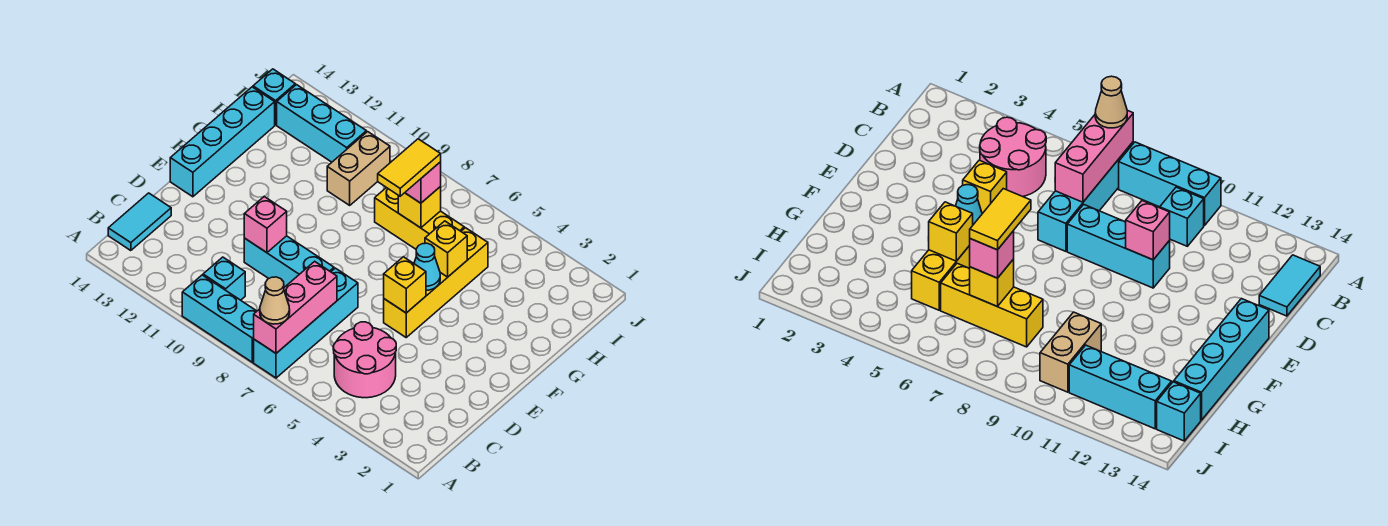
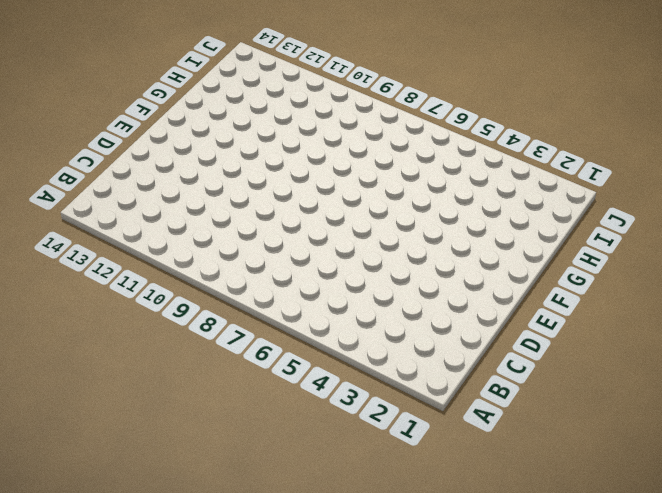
none -> cyan brick A7:D7 level 1
none -> cyan brick A8:A10 level 1
none -> pink round brick B4:C5 level 1

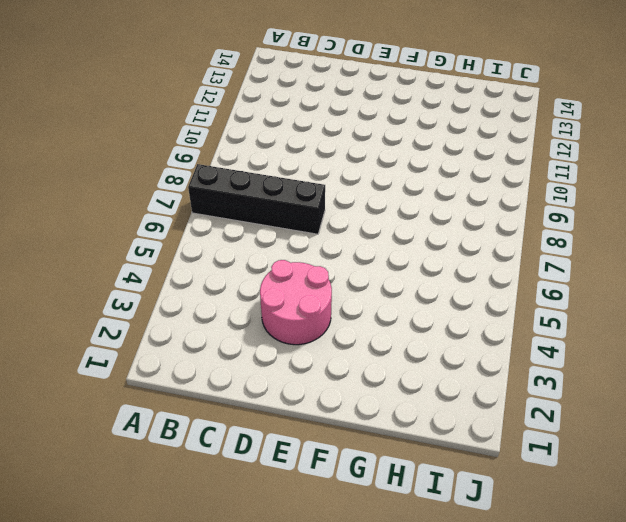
black brick A7:D7 level 1 -> cyan brick A7:D7 level 1
pink round brick D3:E4 level 1 -> pink round brick B4:C5 level 1
none -> cyan brick A8:A10 level 1
none -> cyan brick B10 level 1
none -> cyan tile B14:C14 level 1

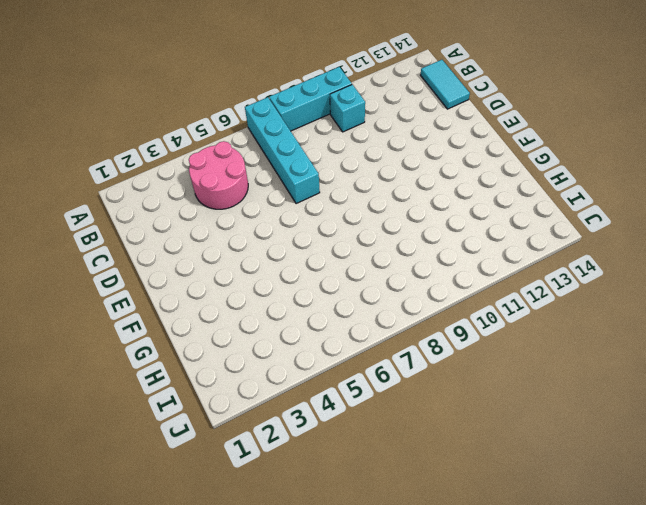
none -> cyan brick D8:D10 level 1
none -> yellow brick E5:H5 level 1
none -> cyan brick E14:H14 level 1

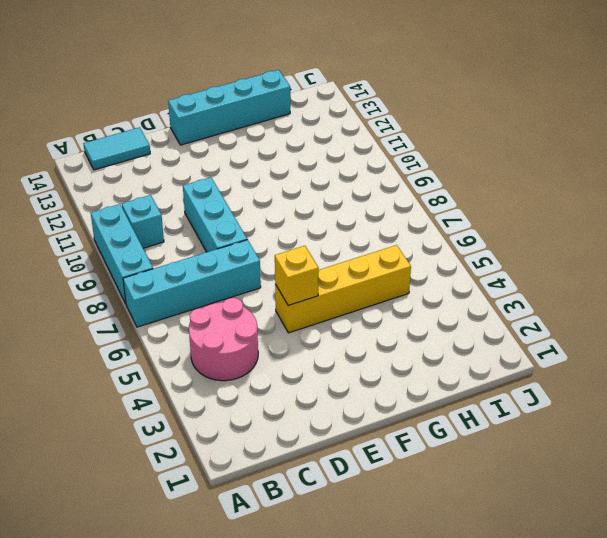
none -> yellow brick H6:H8 level 1
none -> tan brick H10:I10 level 1
none -> cyan brick I11:I13 level 1

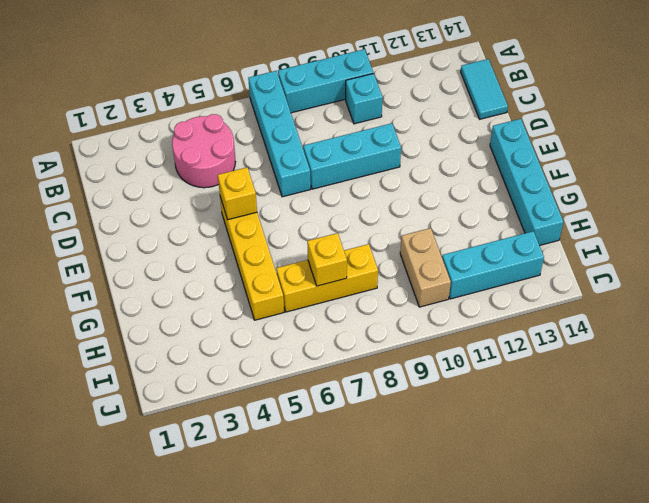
none -> cyan brick I14 level 1
none -> pink brick A7:C7 level 2
none -> pink brick D10 level 2

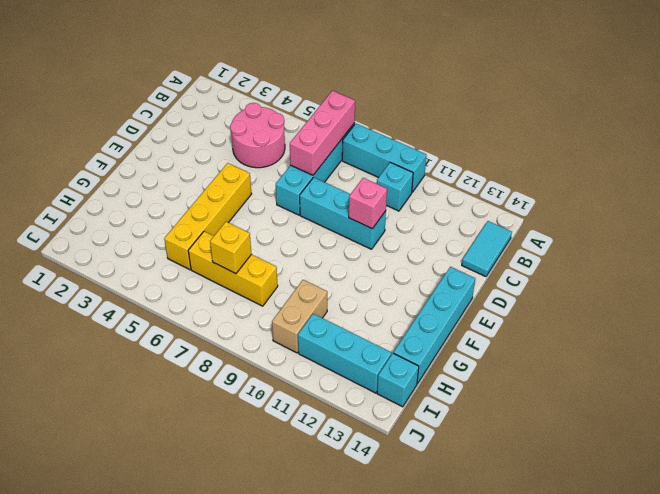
none -> yellow brick E5 level 2
none -> cyan cone F5 level 2
none -> yellow brick G5 level 2

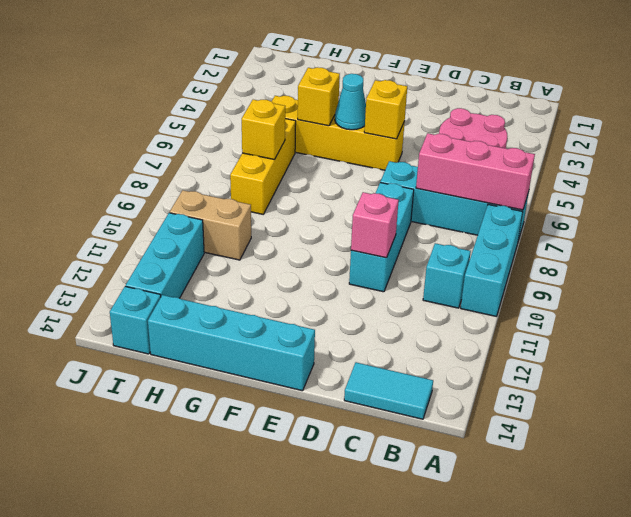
none -> tan cone A7 level 3
none -> pink brick H7 level 3
none -> yellow tile G7:H7 level 4

